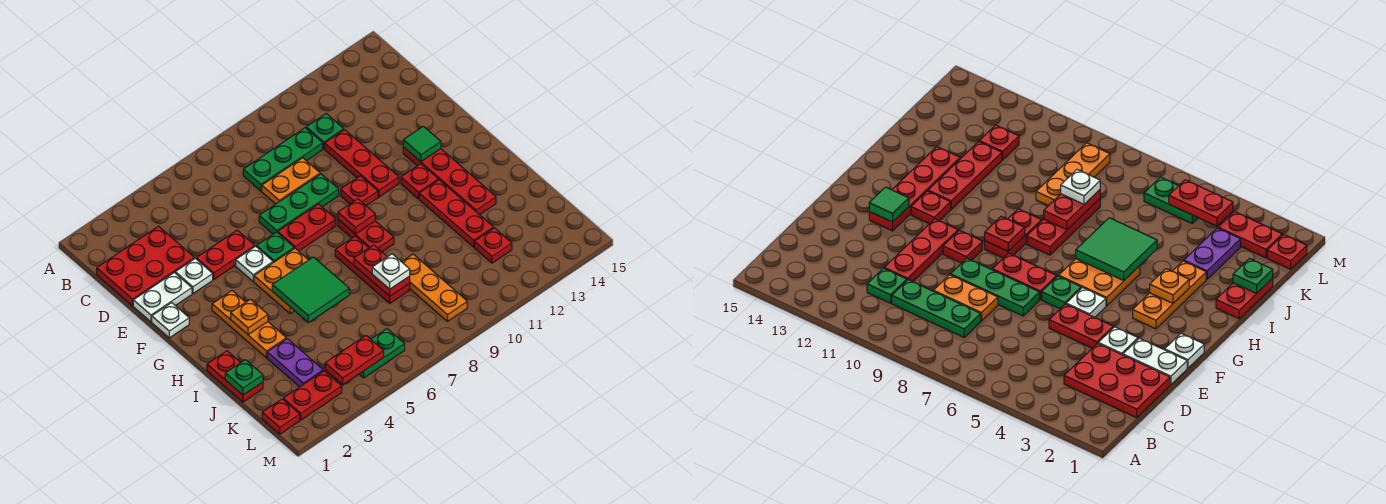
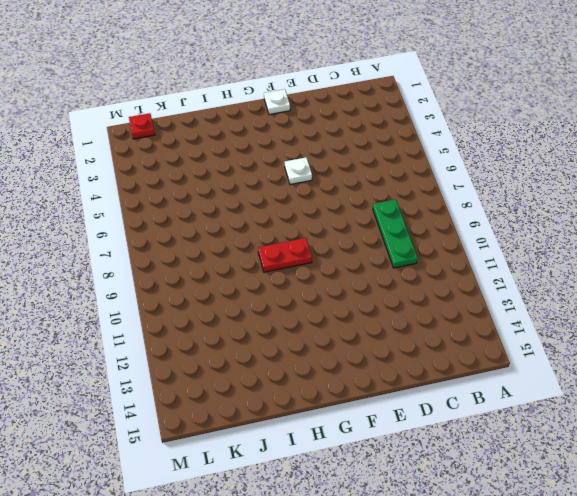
none -> red plate C1:D3 level 1
none -> green plate C11 level 1
none -> orange plate D8:D9 level 1
none -> red plate D11:F11 level 1

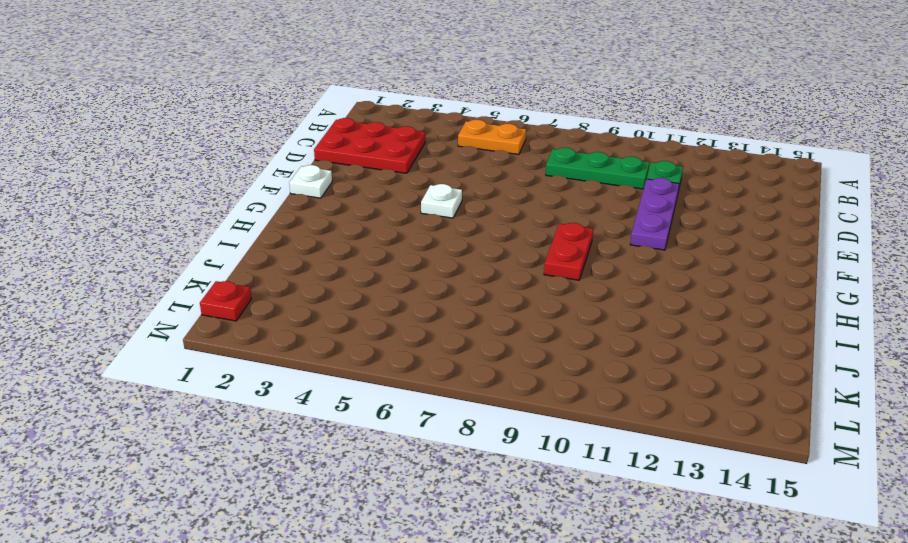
orange plate B5:B6 level 1 -> orange plate D8:D9 level 1
purple plate D11:F11 level 1 -> red plate D11:F11 level 1
none -> white plate E1:E2 level 1
none -> white plate E3 level 1
none -> red plate E4:E5 level 1
none -> green plate E7:E9 level 1

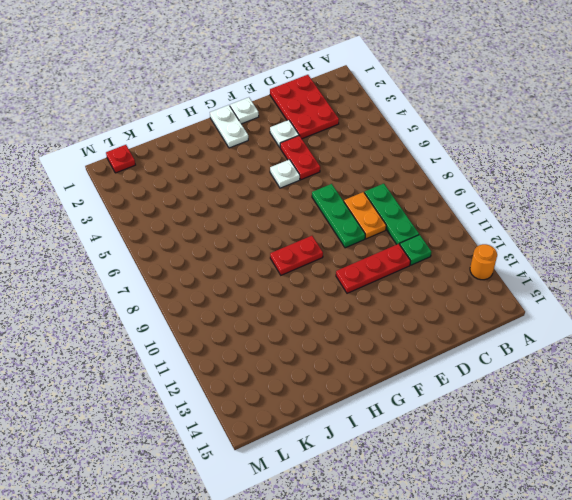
orange round brick A13 level 1 -> none
white plate G1:G2 level 1 -> white plate E1:E2 level 1
none -> green plate F6 level 1
none -> red plate F7:F8 level 1
none -> red plate F10 level 1
none -> red plate F13:I13 level 1

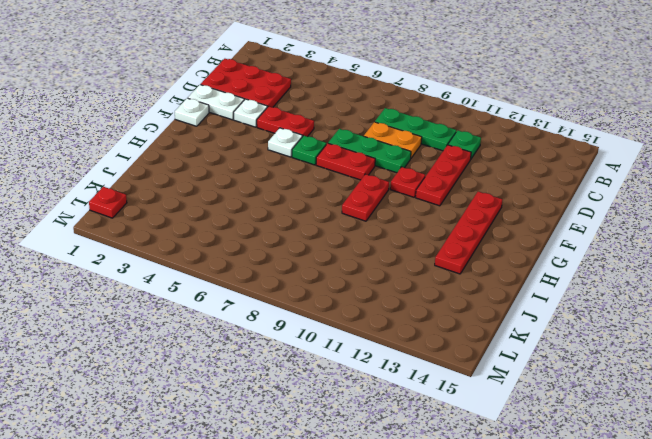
none -> orange plate G3:I3 level 1
none -> orange plate G5:H6 level 1
none -> red plate G12 level 1
none -> red plate H8:J8 level 1

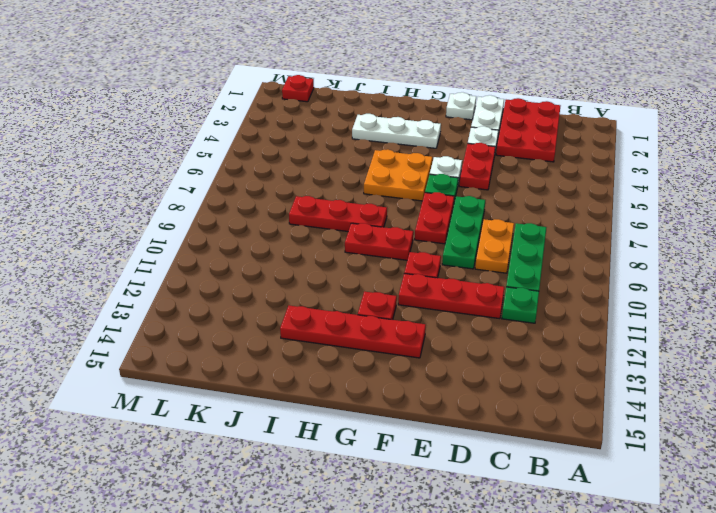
white plate G3:I3 level 1 -> orange plate G3:I3 level 1
none -> red plate H12:J12 level 1
none -> red plate I1:J1 level 1
none -> purple plate J3:K3 level 1
none -> orange plate J9:L9 level 1

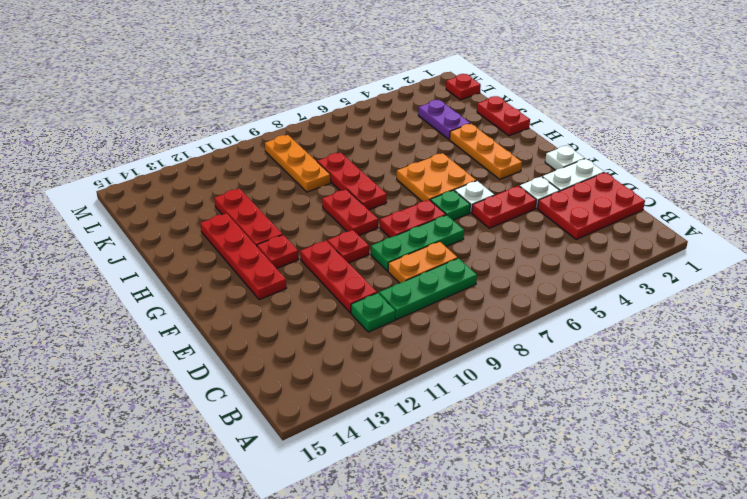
none -> red plate K12 level 1
none -> red plate L2:L3 level 1
none -> green plate L5:L6 level 1
none -> green tile F13 level 2

